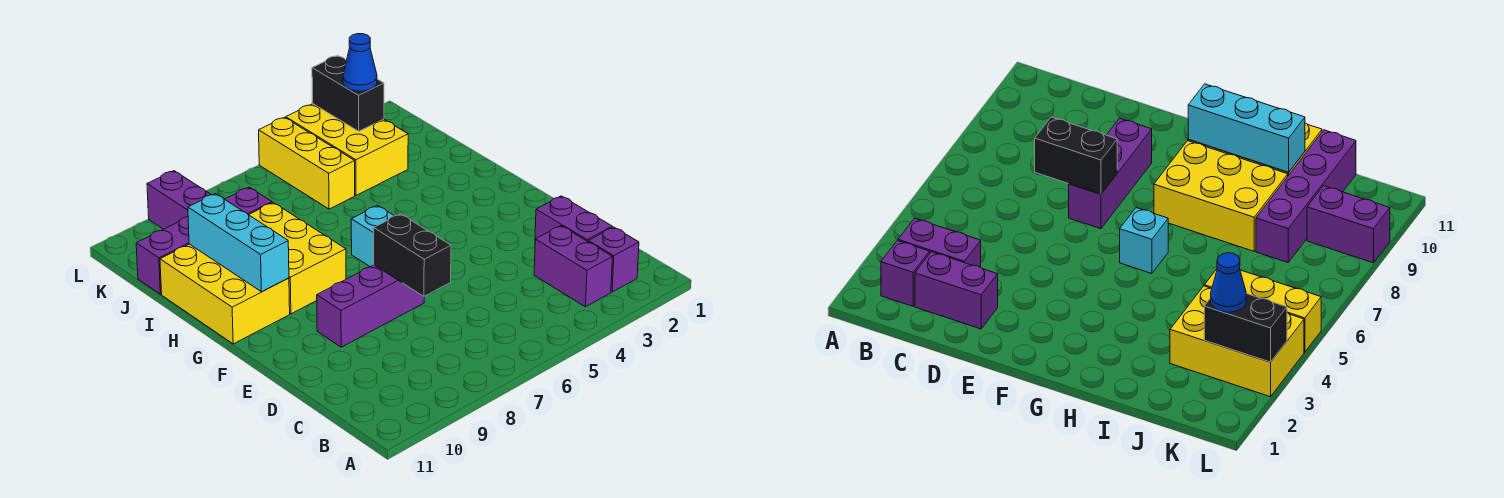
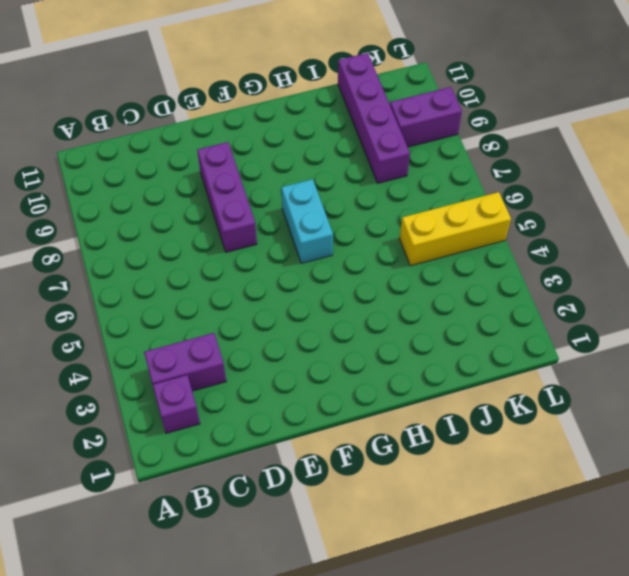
cyan brick G6:G7 level 1 -> cyan brick G6 level 1
none -> purple brick C2:D2 level 1
none -> yellow brick G8:I9 level 1
none -> yellow brick G10:I11 level 1

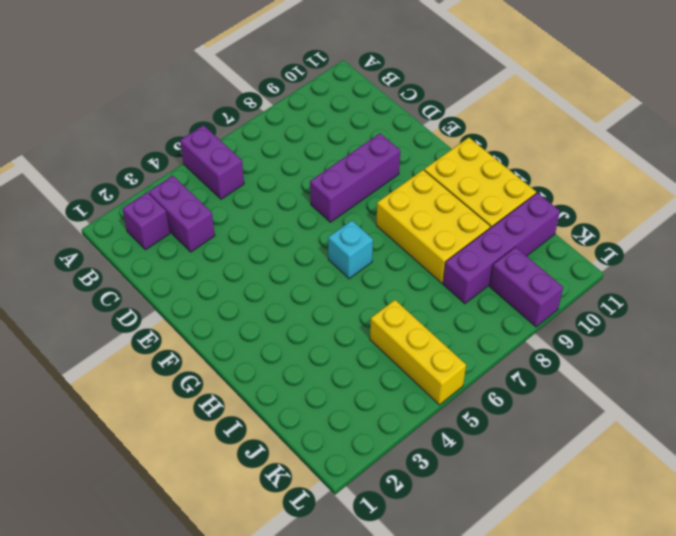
purple brick A5:B5 level 1 -> purple brick C2:D2 level 1
none -> yellow brick J3:L4 level 1
none -> black brick D7:E7 level 2
none -> cyan brick G10:I10 level 2

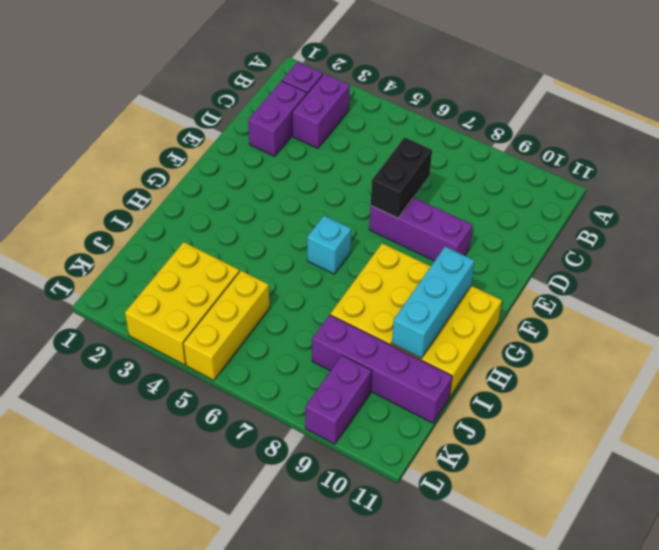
none -> black brick K3:L3 level 2
none -> blue cone K3 level 3

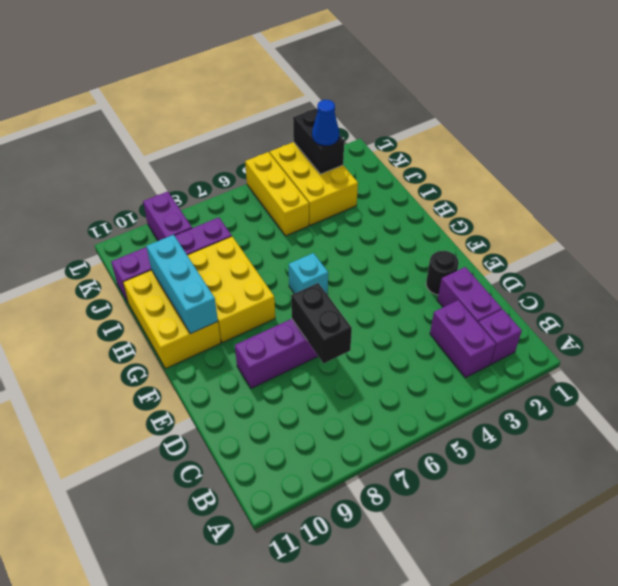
black round brick E2 level 1 -> none

